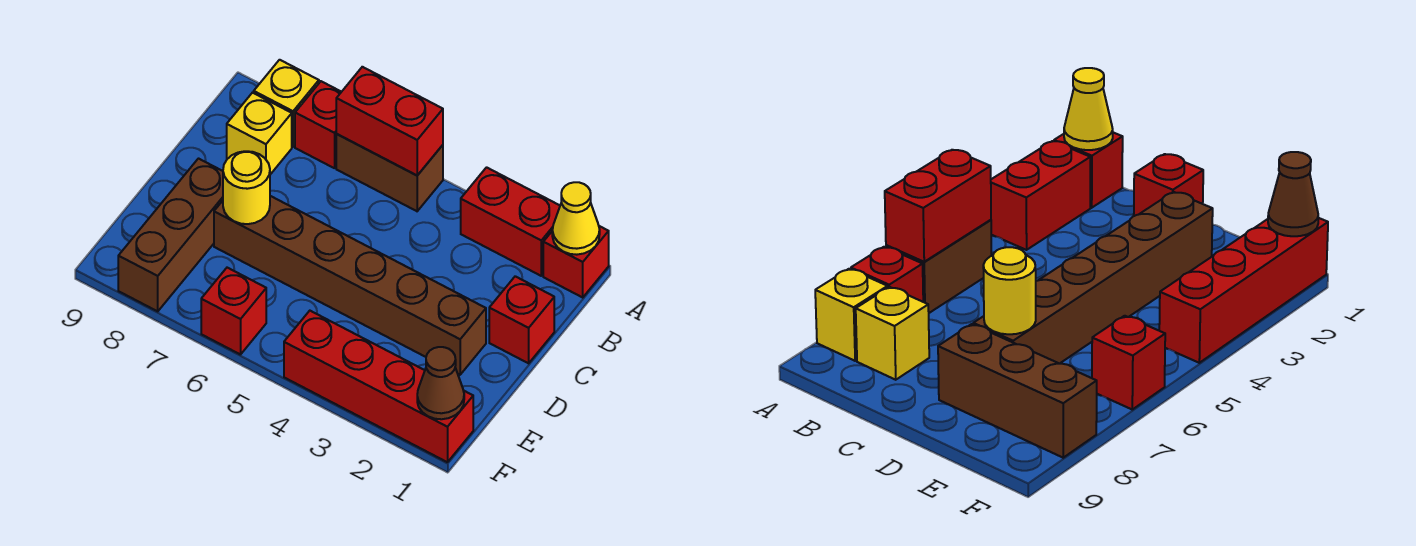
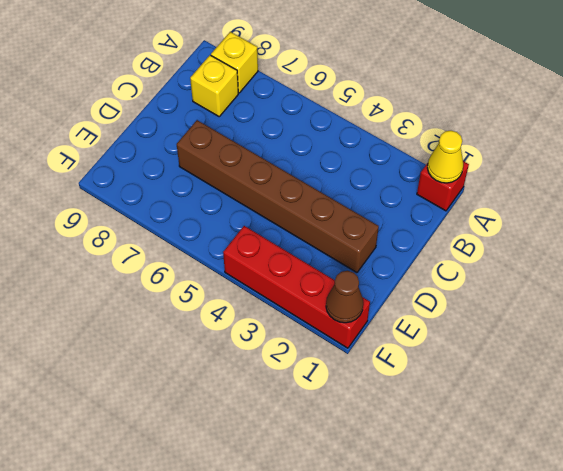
none -> red brick A2:A3 level 1
none -> brown brick A5:A6 level 1
none -> red brick A7 level 1

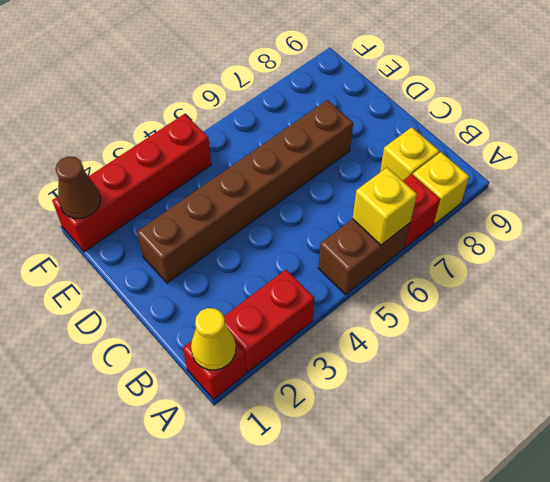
yellow brick A6 level 2 -> red brick A5:A6 level 2
none -> red brick C1 level 1
none -> brown brick D8:F8 level 1
none -> red brick F6 level 1

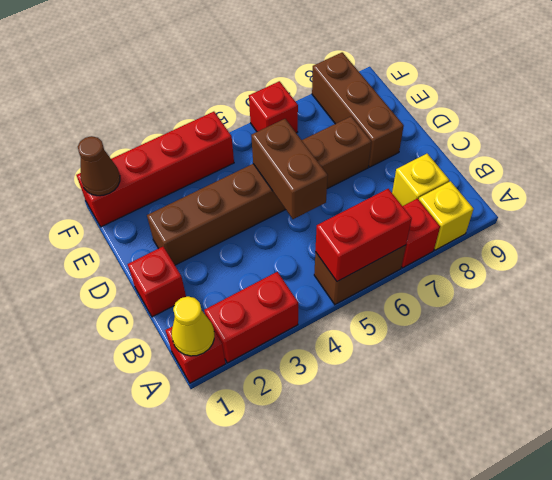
brown brick C5:D5 level 2 -> none
none -> yellow round brick D7 level 2

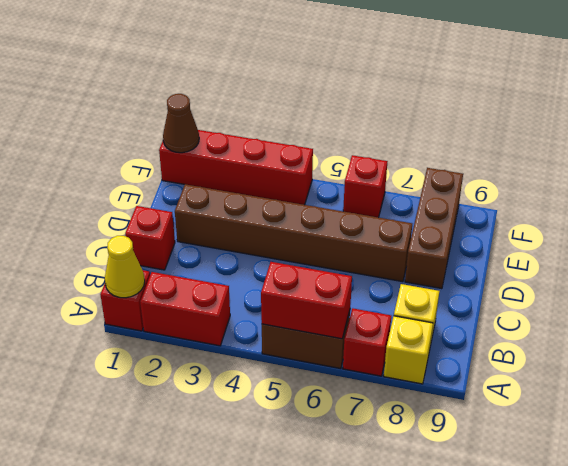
none -> yellow round brick D7 level 2

